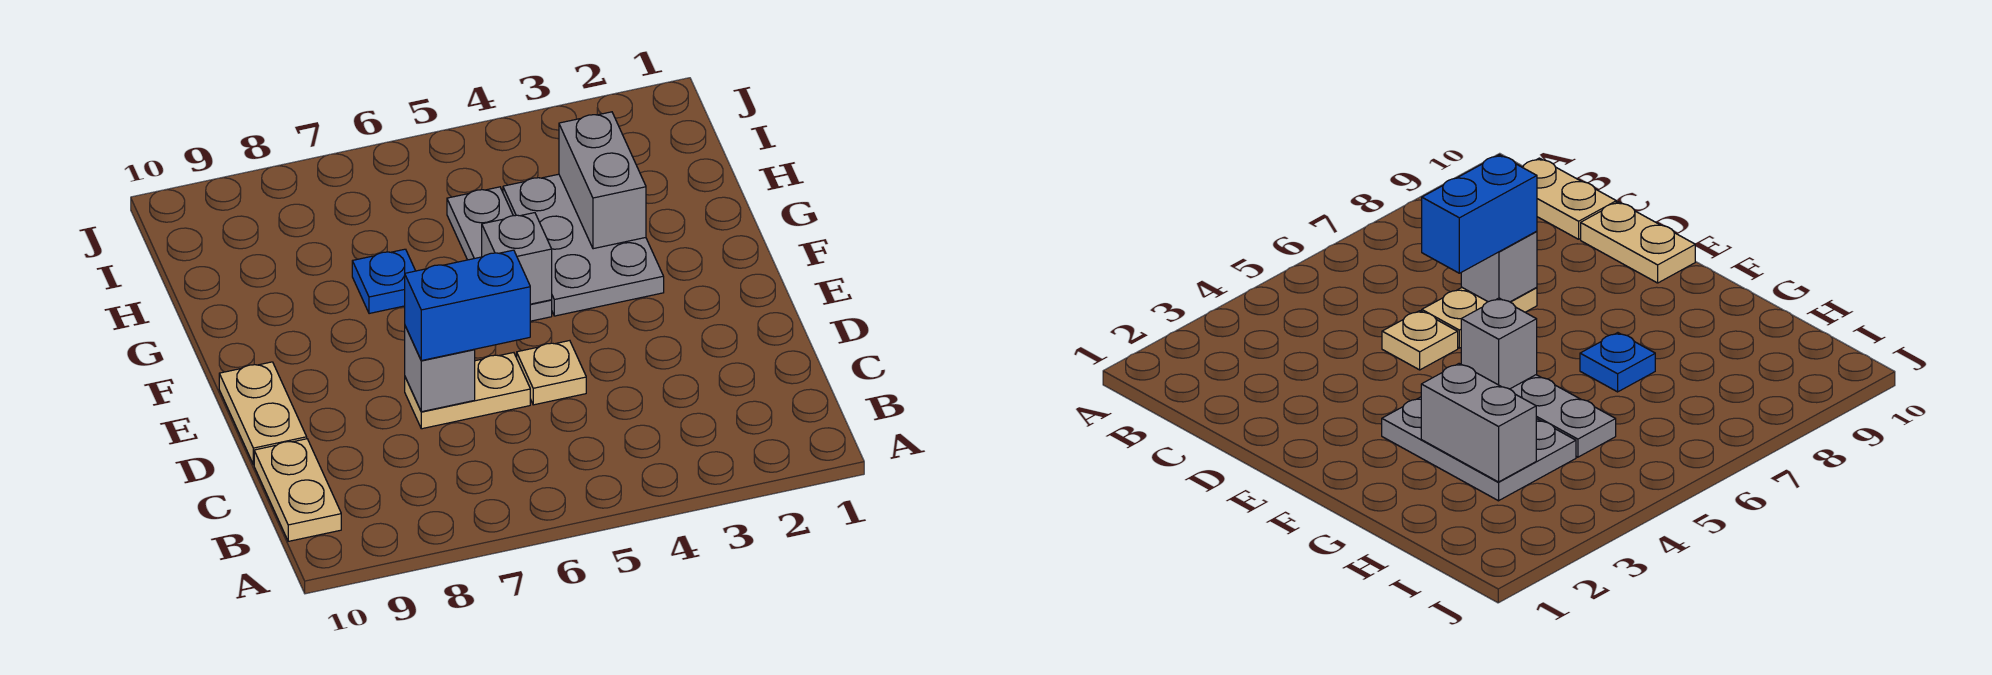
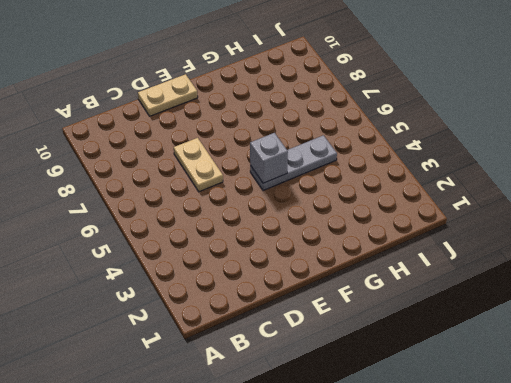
none -> tan plate B10:C10 level 1
none -> tan plate D5 level 1

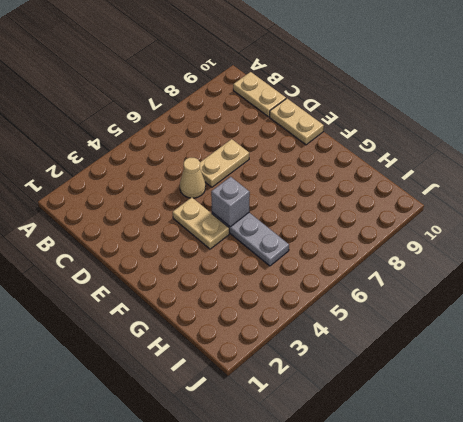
tan cone D5 level 1 -> tan plate D5 level 1
tan plate E4:F4 level 1 -> grey plate F3:H4 level 1
none -> blue plate G7 level 1
none -> grey brick D7 level 2

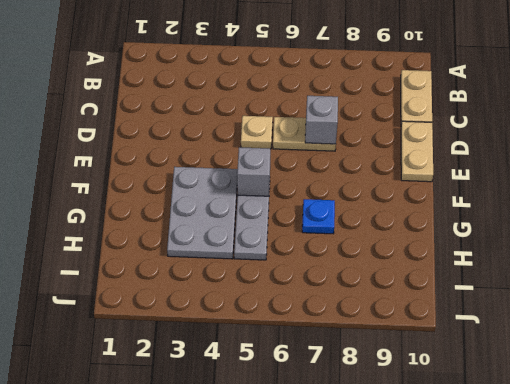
none -> grey brick G3:H3 level 2
none -> blue brick D6:D7 level 3

